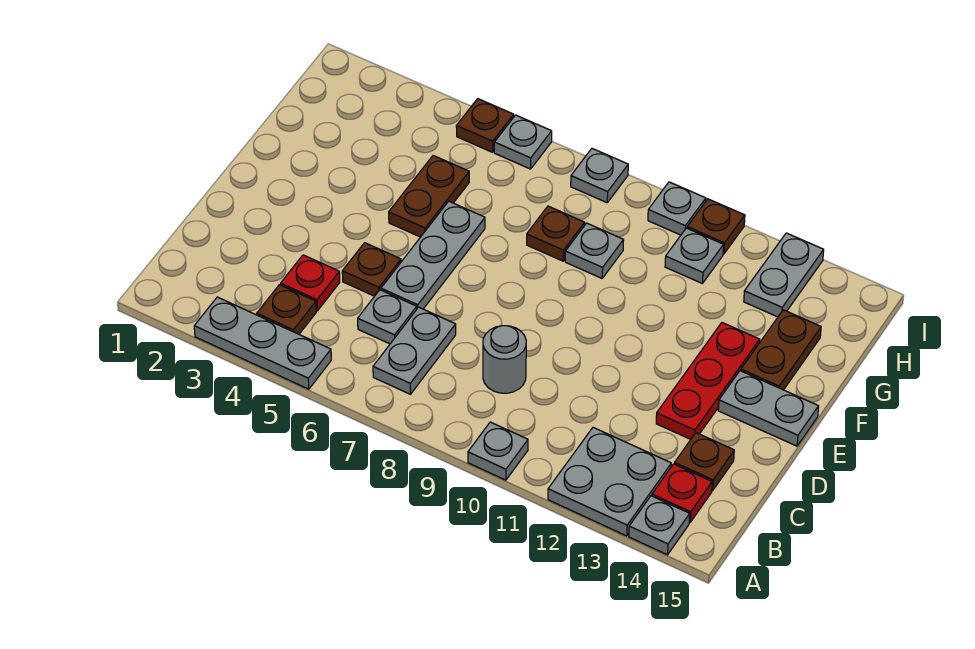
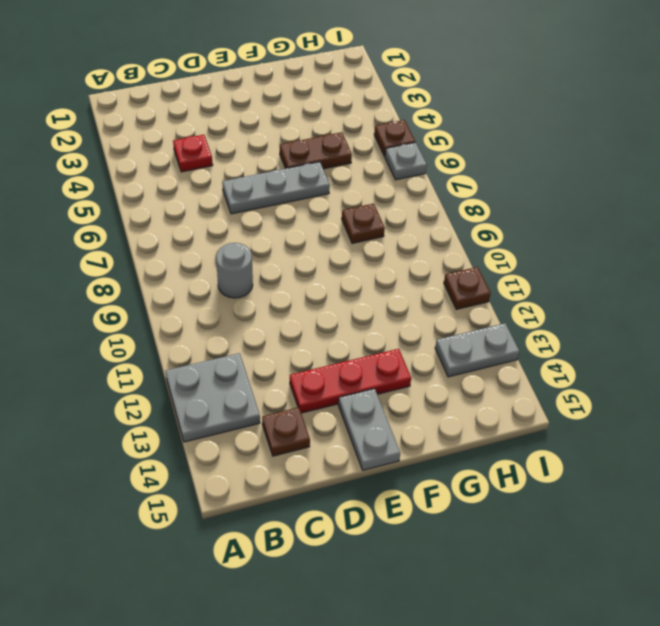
none -> grey plate A3:A5 level 1
none -> grey plate A10 level 1
none -> grey plate A14 level 1

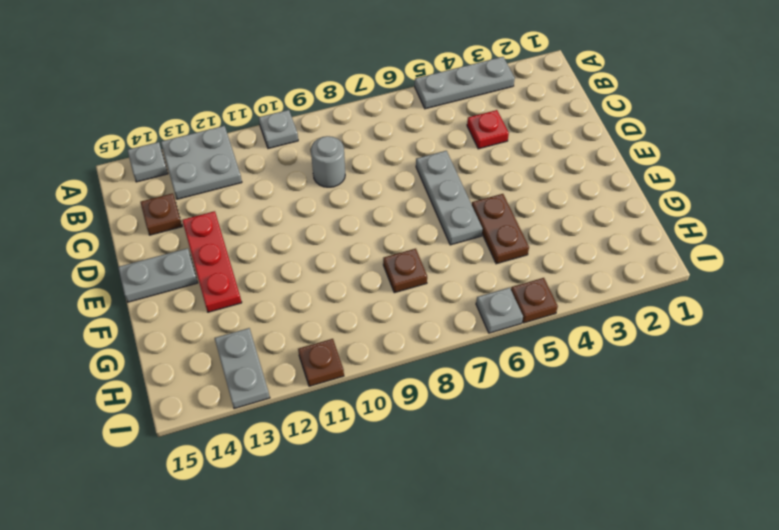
none -> brown plate B4 level 1
none -> grey plate B7:C7 level 1
none -> red plate B14 level 1

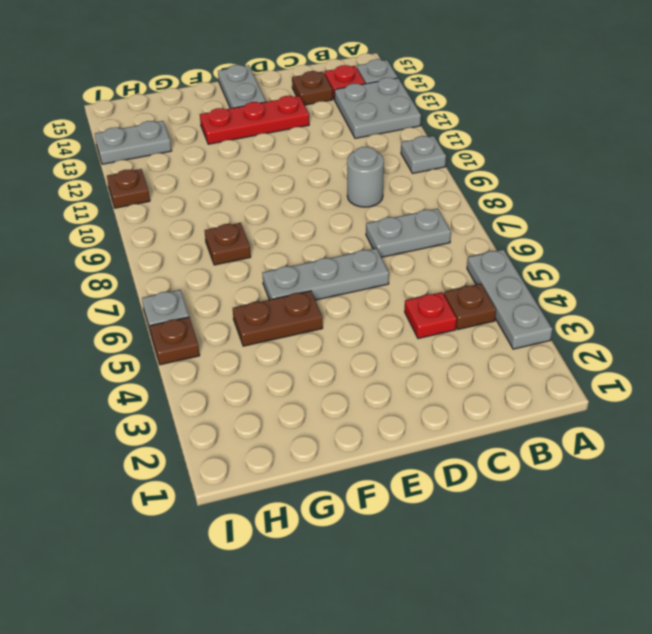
none -> grey plate C6 level 1
none -> brown plate D5 level 1
none -> brown plate F14:G14 level 1

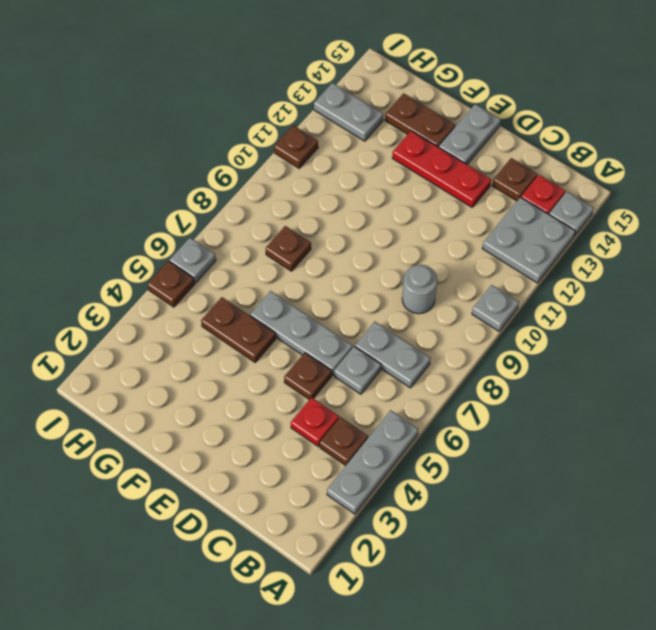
none -> grey plate G9 level 1
none -> grey plate H11 level 1
none -> grey plate I8 level 1

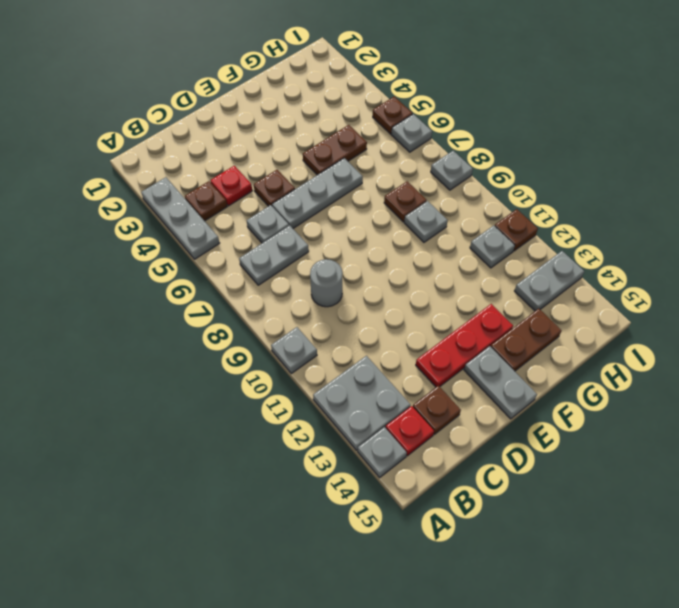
none -> grey plate I10 level 1

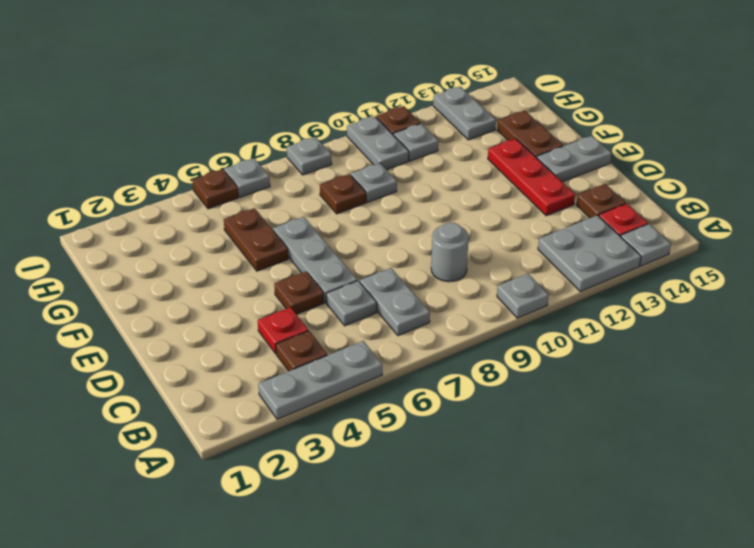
grey plate H10:I10 level 1 -> grey plate I10 level 1

